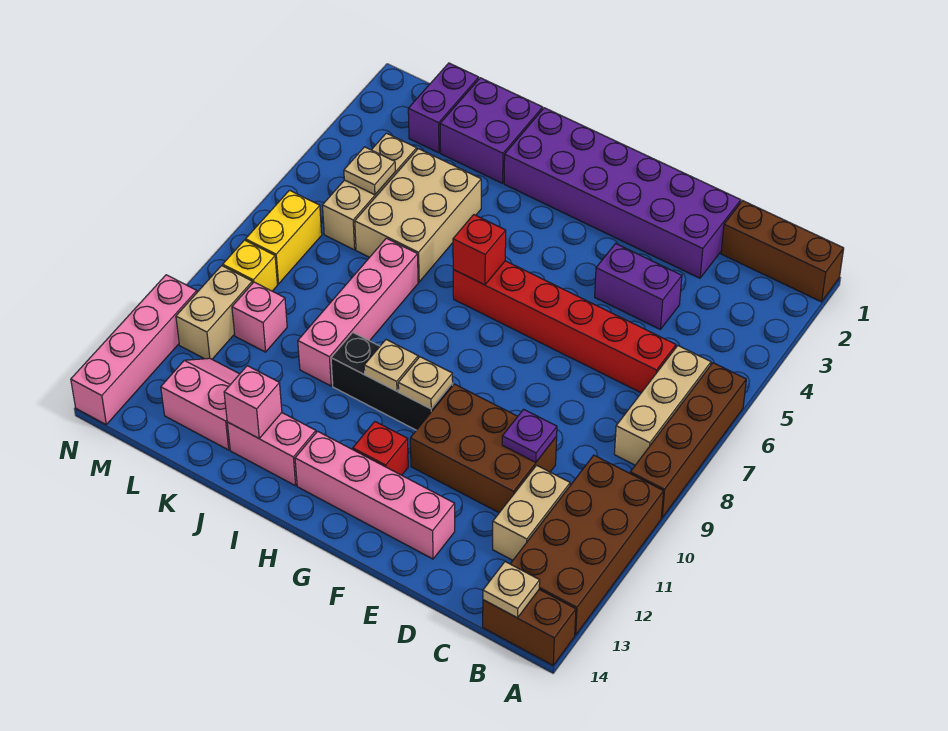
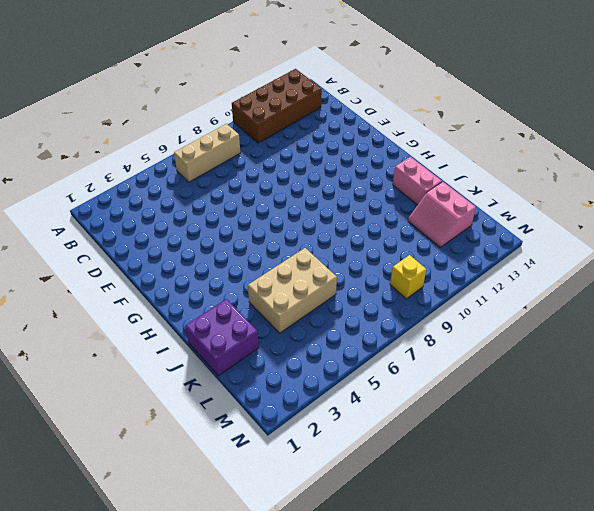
none -> brown brick A1:C1 level 1
none -> brown brick A6:A9 level 1
none -> brown brick A14:B14 level 1
none -> red brick C6:H6 level 1

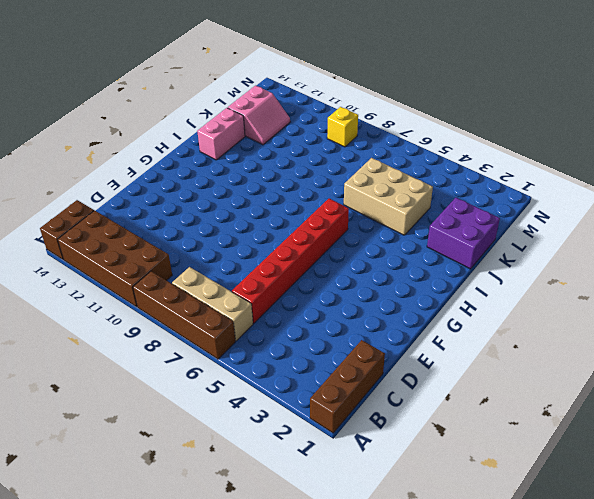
none -> tan brick C11:C12 level 1
none -> purple brick D1:I2 level 1
none -> purple brick D4:E4 level 1
none -> brown brick D10:F11 level 1

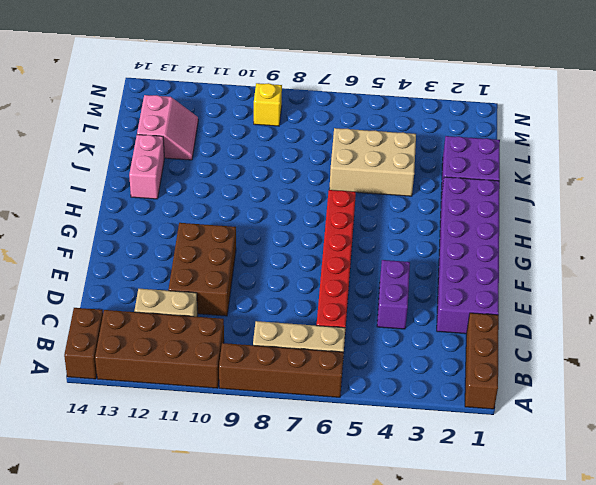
none -> pink brick E13:H13 level 1
none -> black brick G10:I10 level 1
none -> red brick G12 level 1
none -> pink brick J7:J10 level 1

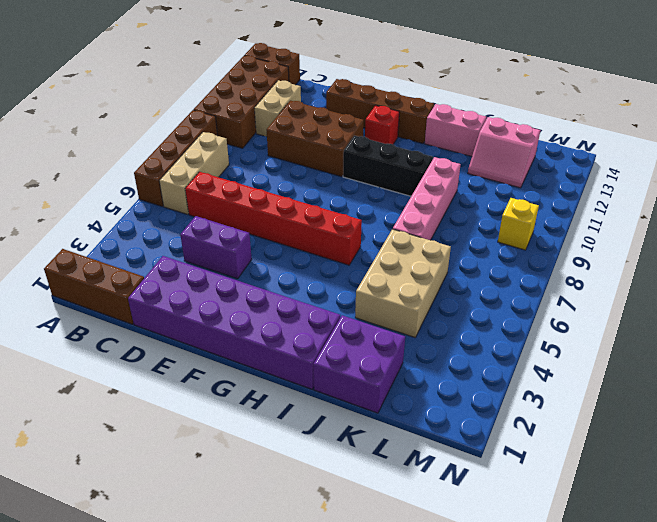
brown brick E13:H13 level 1 -> pink brick E13:H13 level 1
none -> purple brick L1:L2 level 1
none -> tan brick L4:L6 level 1
none -> pink brick L10 level 1
none -> yellow brick M7:M8 level 1

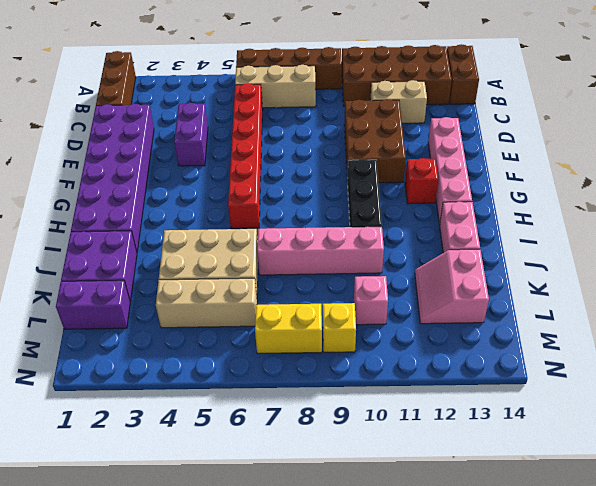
none -> tan brick M10:M11 level 1
none -> pink brick N11:N14 level 1
none -> tan plate B14 level 2
none -> purple plate D10 level 2

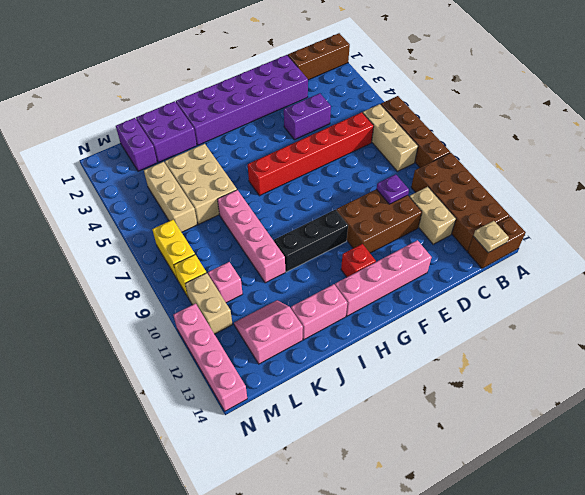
none -> tan plate G10 level 2
none -> red brick H6 level 2
none -> tan plate H10 level 2
none -> pink brick J13 level 2

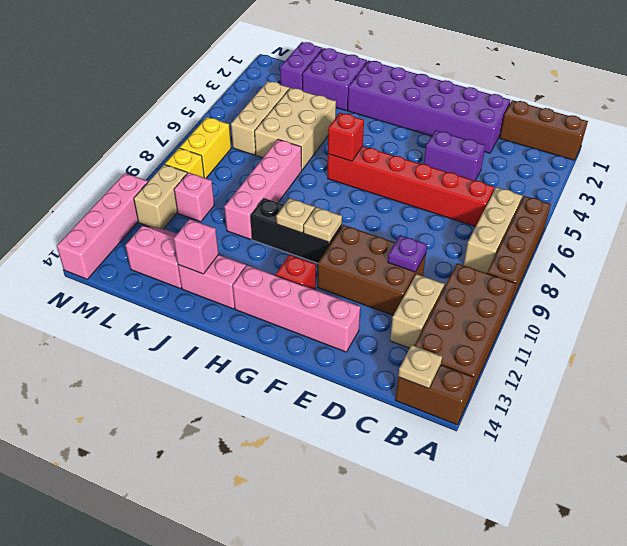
none -> tan plate L5 level 2

